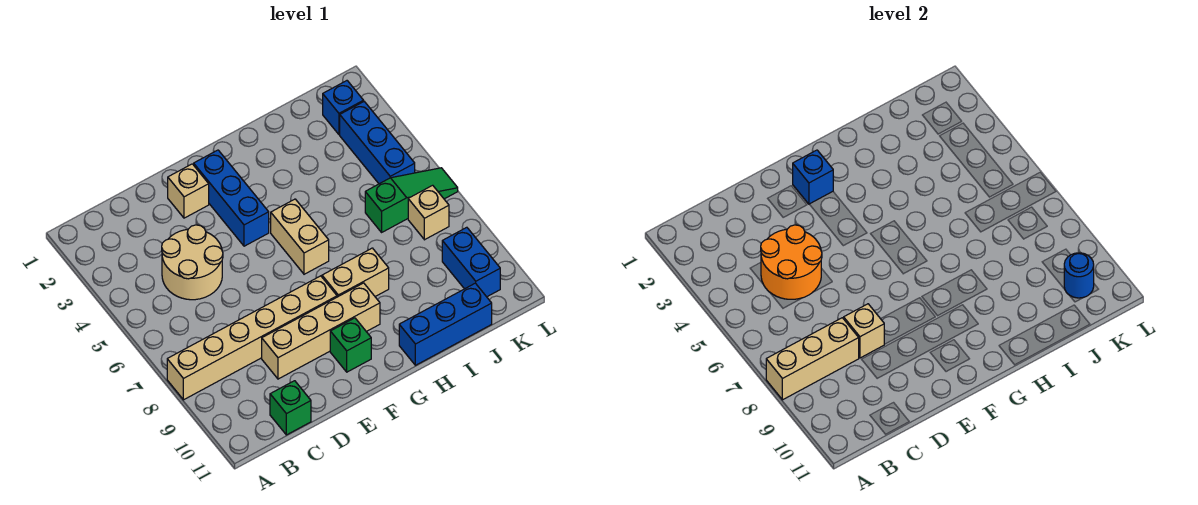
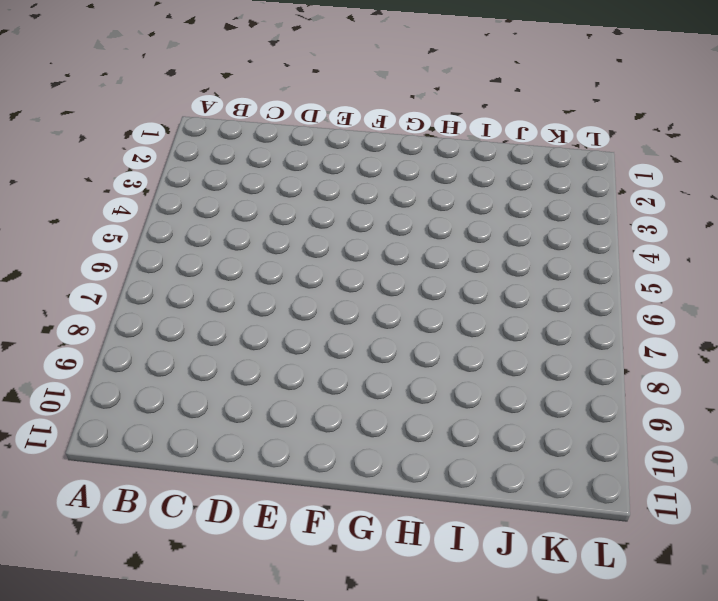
none -> tan brick A8:F8 level 1
none -> tan round brick C4:D5 level 1
none -> green brick C11 level 1

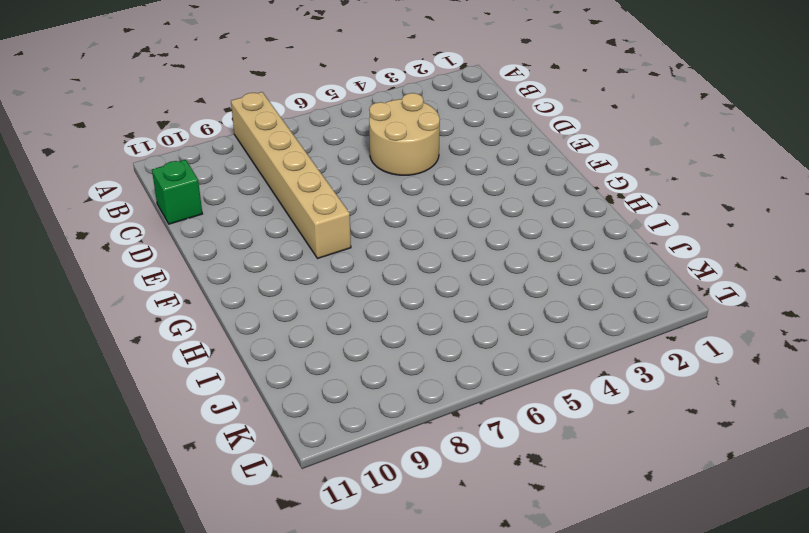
none -> tan brick D9:G9 level 1
none -> tan brick E2 level 1
none -> blue brick F2:F4 level 1

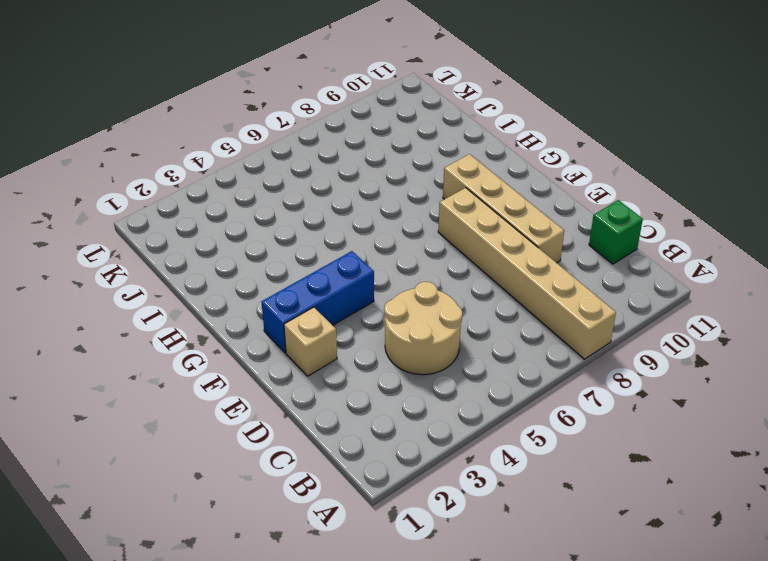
none -> green brick F10 level 1
none -> tan brick G5:G6 level 1
none -> tan brick G8:H8 level 1

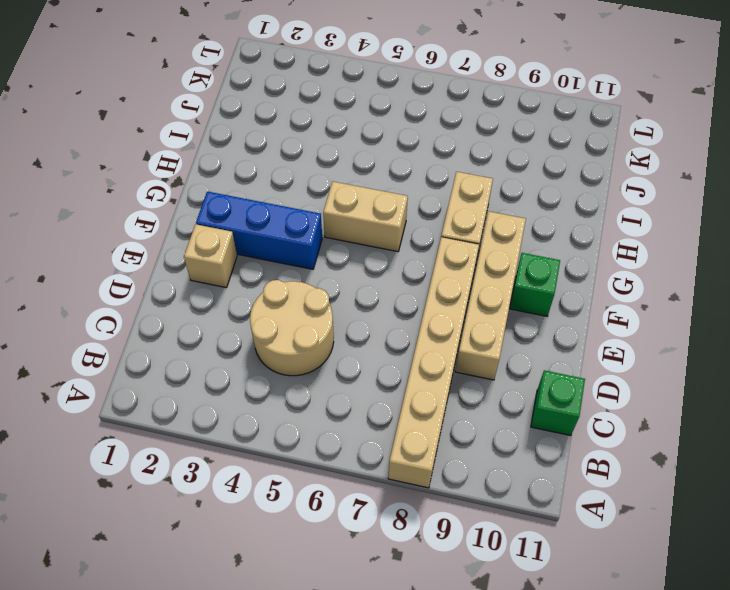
none -> blue brick H11:J11 level 1
none -> green slope J6:L6 level 1 top J
none -> blue brick K2 level 1

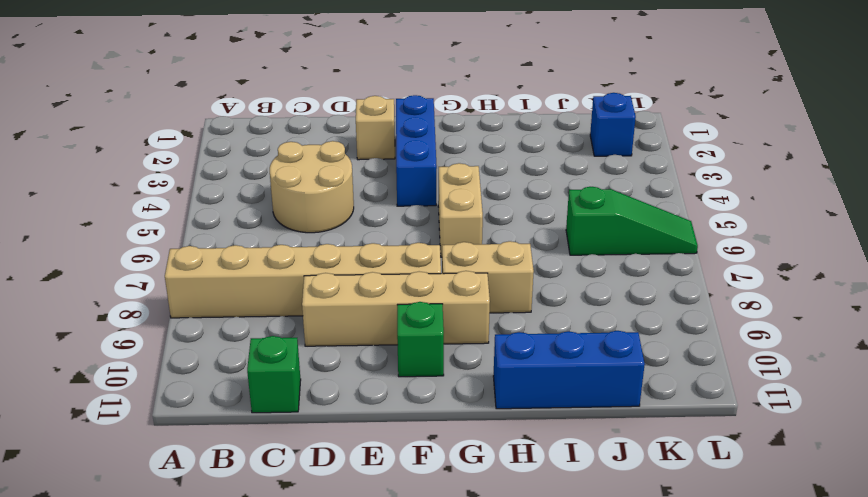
none -> blue brick K3:K5 level 1
none -> tan brick K7 level 1
none -> blue brick K9:K10 level 1

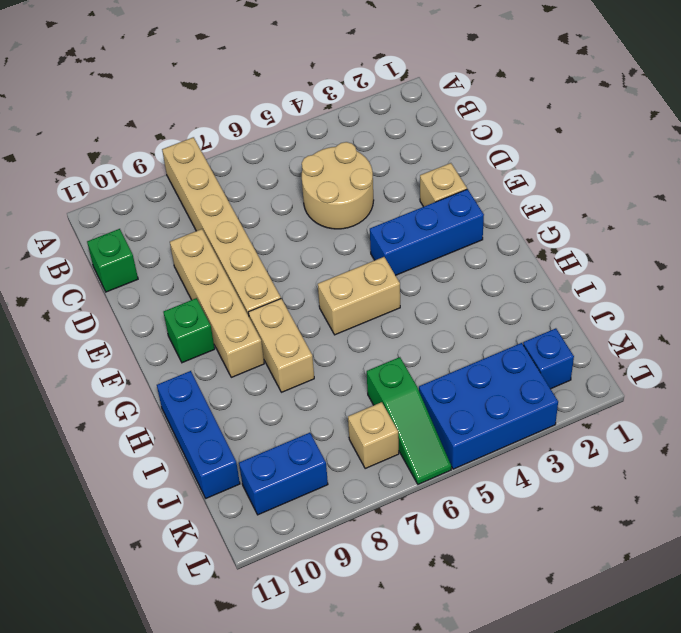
blue brick K3:L5 level 1 -> blue brick K3:K5 level 1
none -> tan brick A8:C8 level 2
none -> orange round brick C4:D5 level 2
none -> tan brick D8 level 2

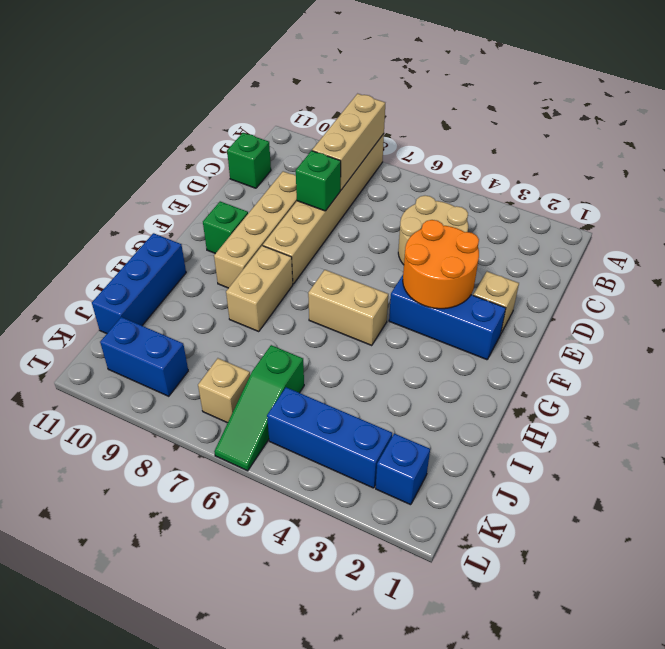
green brick D8 level 2 -> tan brick D8 level 2
orange round brick E3:F4 level 2 -> orange round brick C4:D5 level 2
none -> blue brick F2 level 2
none -> blue round brick K10 level 2

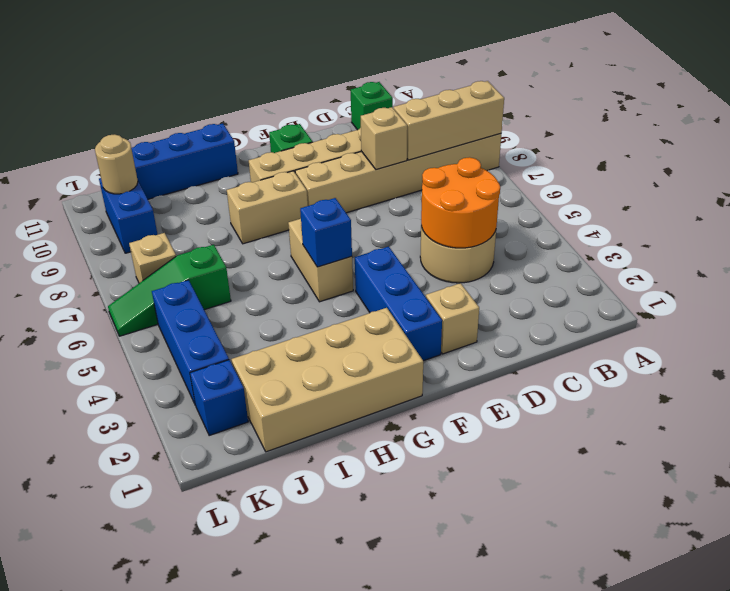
tan brick G1:J2 level 1 -> none
blue brick G5 level 2 -> blue brick F2 level 2
tan round brick K10 level 2 -> blue round brick K10 level 2

